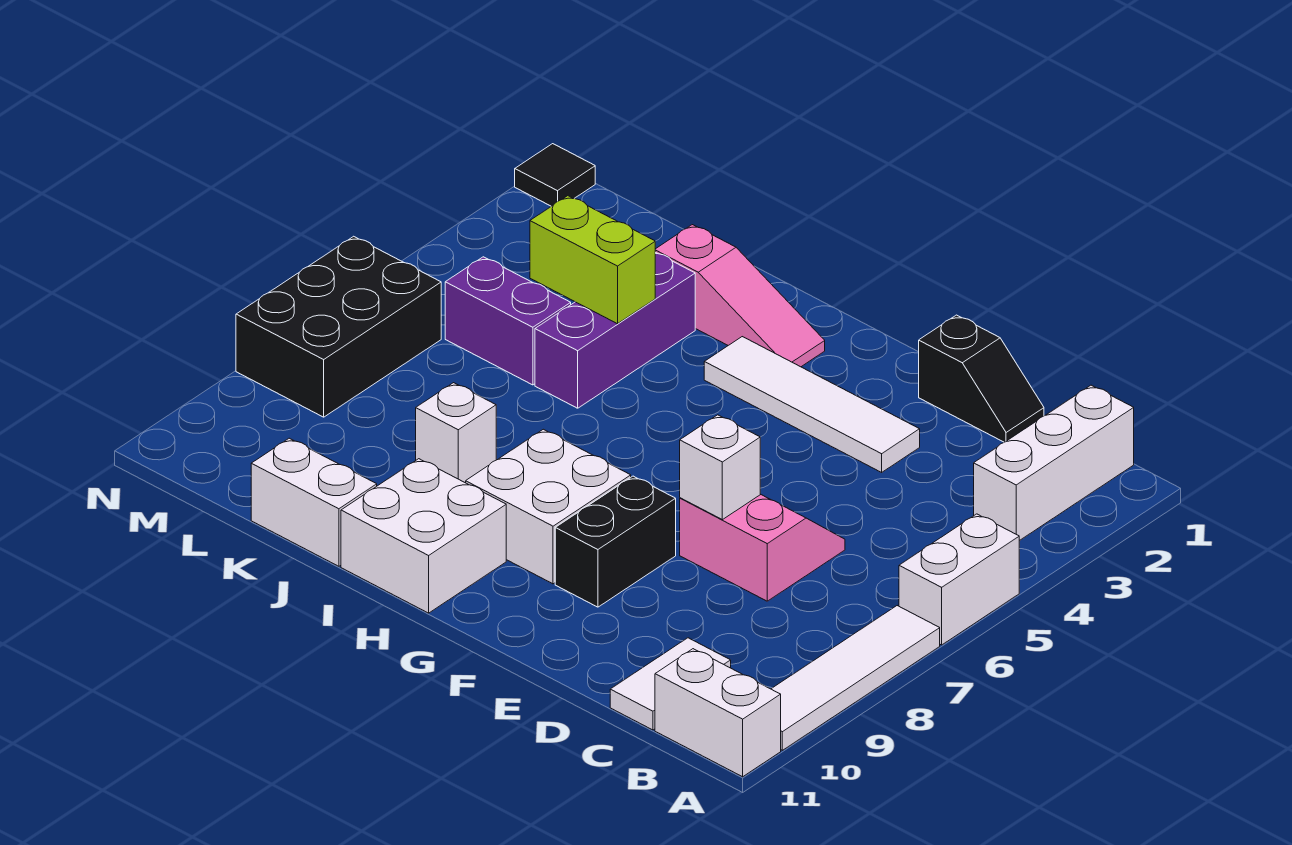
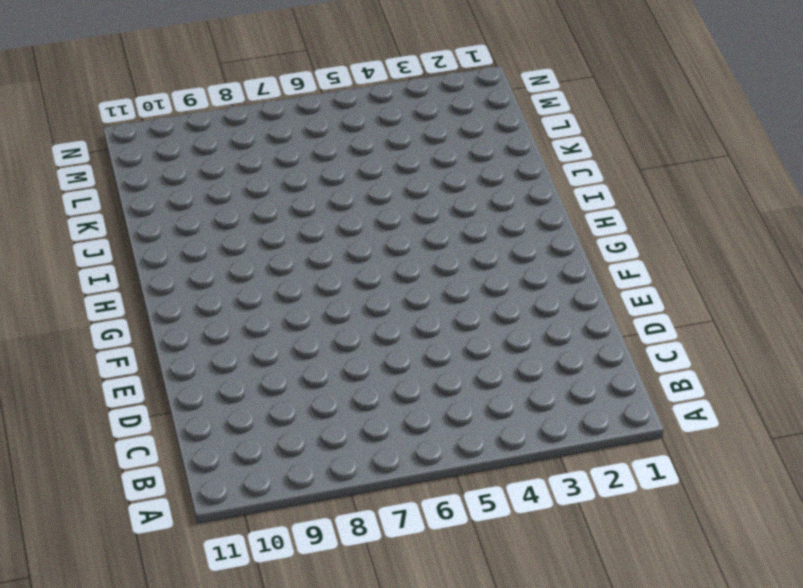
none -> white brick A5:A6 level 1
none -> white tile A7:A10 level 1
none -> white brick A11:B11 level 1

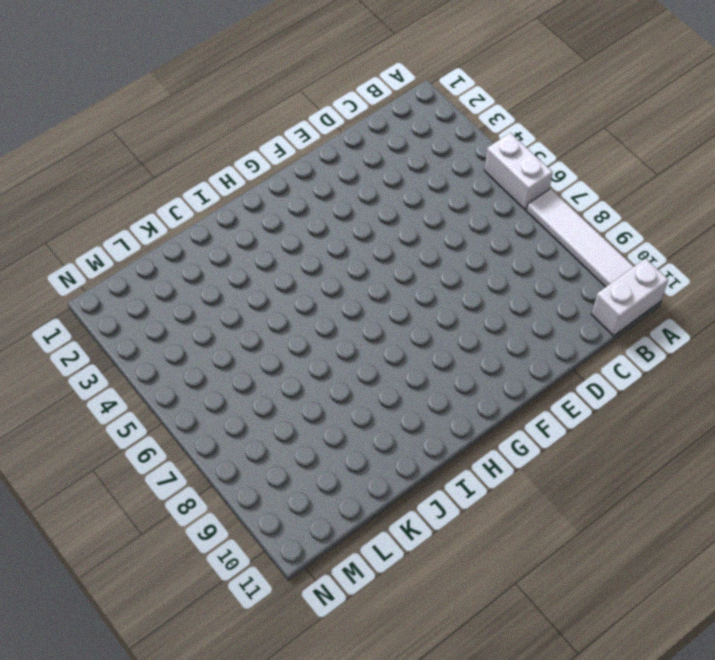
none -> white brick B1:B3 level 1
none -> white tile C10:C11 level 1
none -> black slope D1:E1 level 1 top E

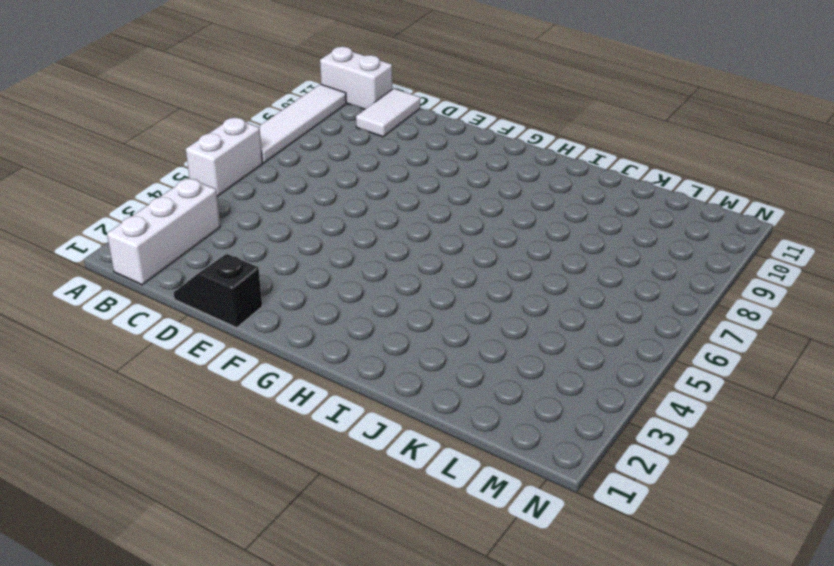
none -> pink slope D6:E7 level 1 top 7
none -> white tile E3:H3 level 1
none -> black brick F8:F9 level 1

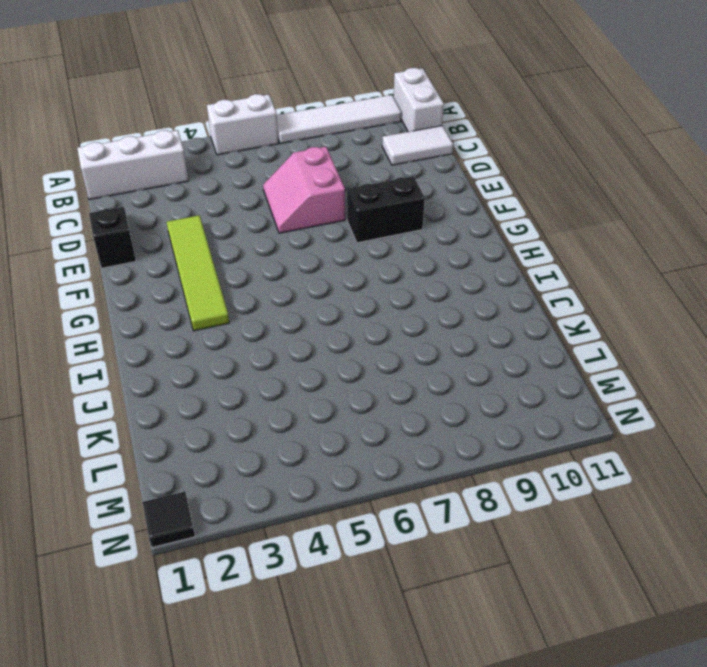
lime tile E3:H3 level 1 -> white tile E3:H3 level 1
none -> white brick G8:H9 level 1
none -> pink slope H2:J2 level 1 top J
none -> white brick H10:I11 level 1

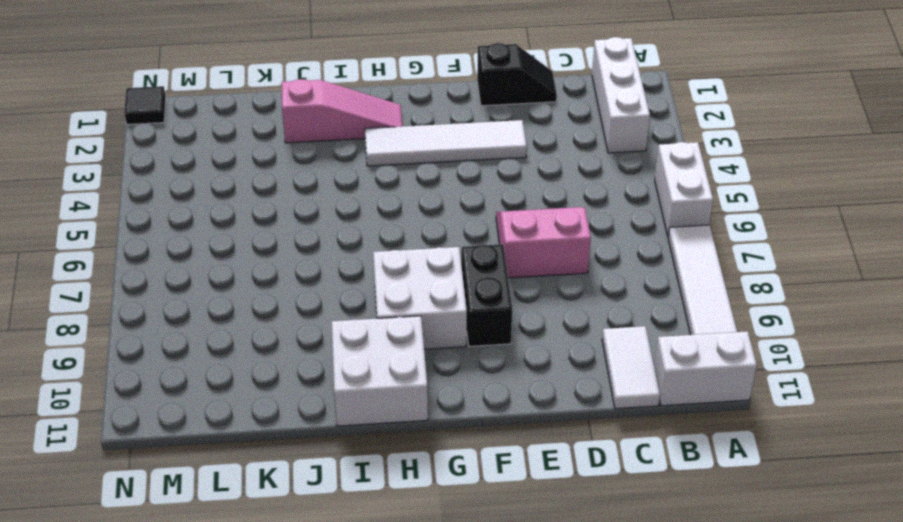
none -> purple brick J3:J5 level 1
none -> white brick J8 level 1
none -> white brick J11:K11 level 1

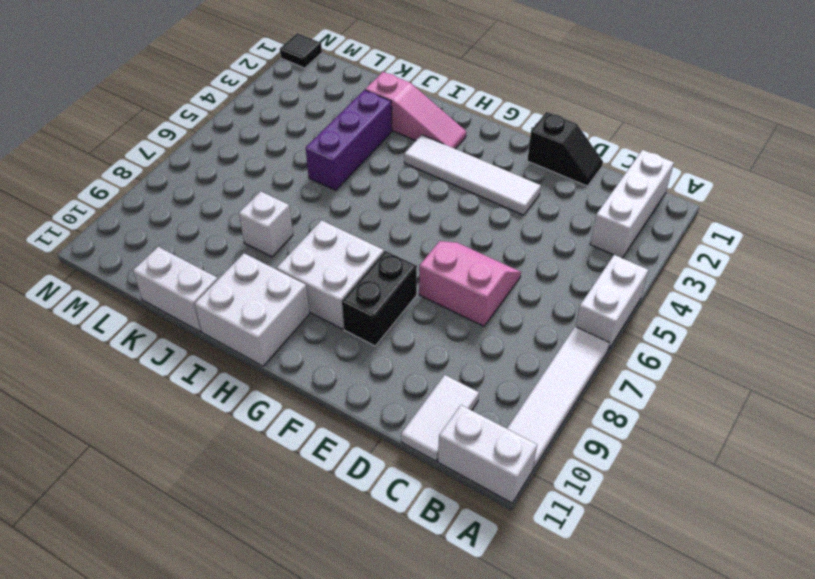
none -> purple brick K5:L5 level 1
none -> black brick M6:N8 level 1
none -> white brick E7 level 2

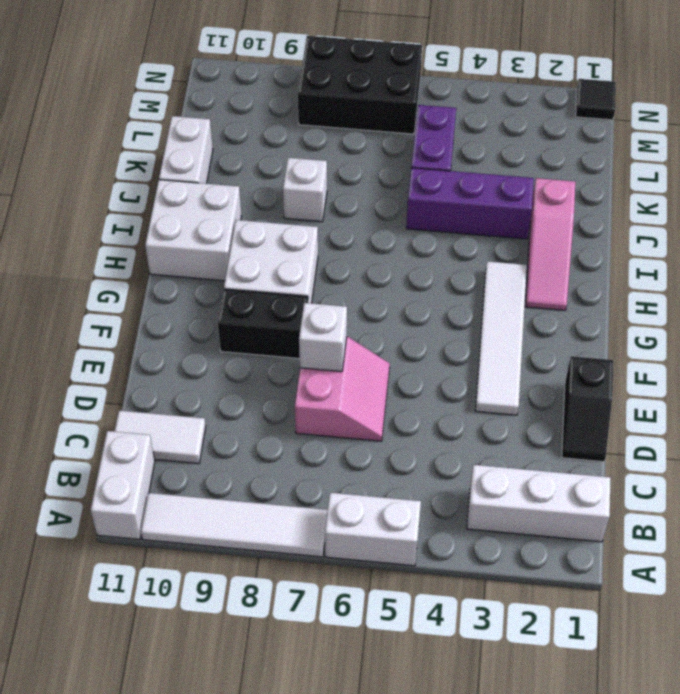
none -> lime brick J4:K4 level 2

